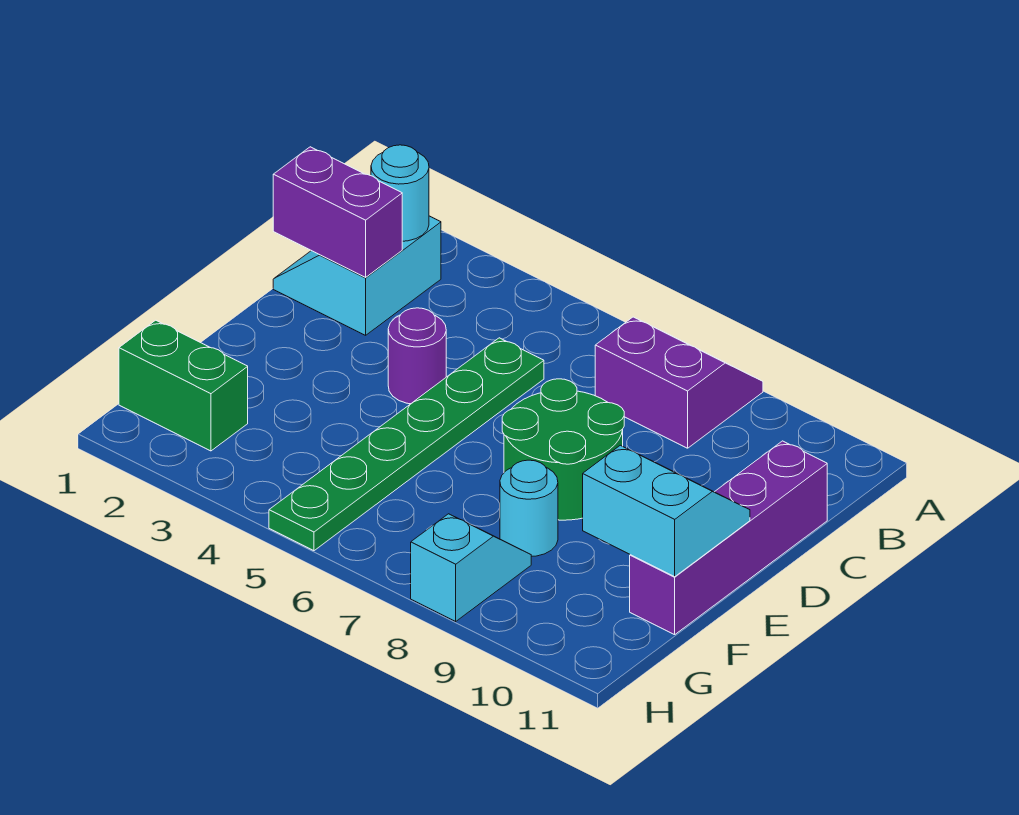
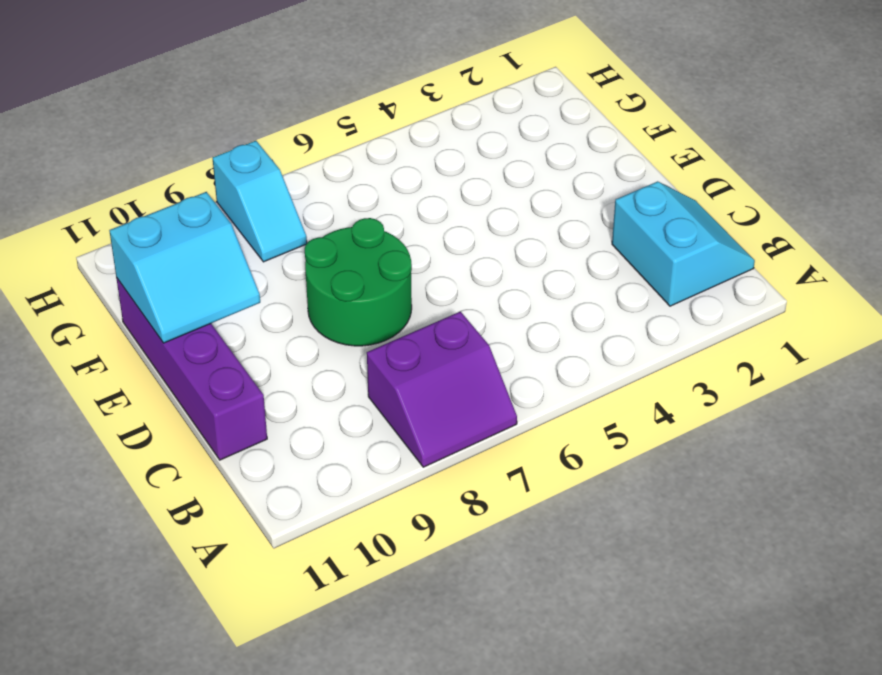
none -> green plate C5:H5 level 1
none -> purple round brick D4 level 1
none -> cyan round brick F8 level 1

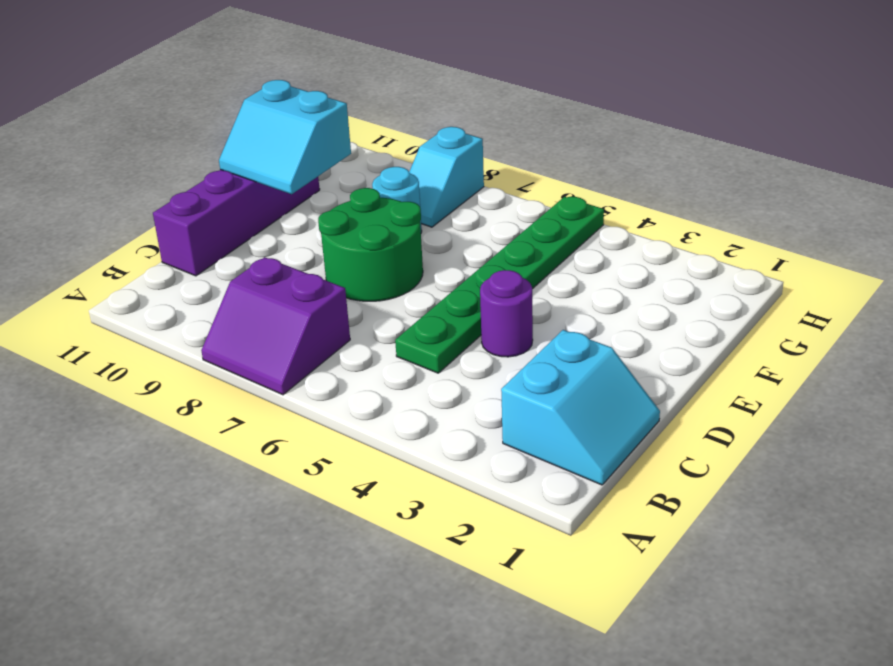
none -> green brick G1:G2 level 1
none -> cyan round brick B2 level 2
none -> purple brick C1:C2 level 2

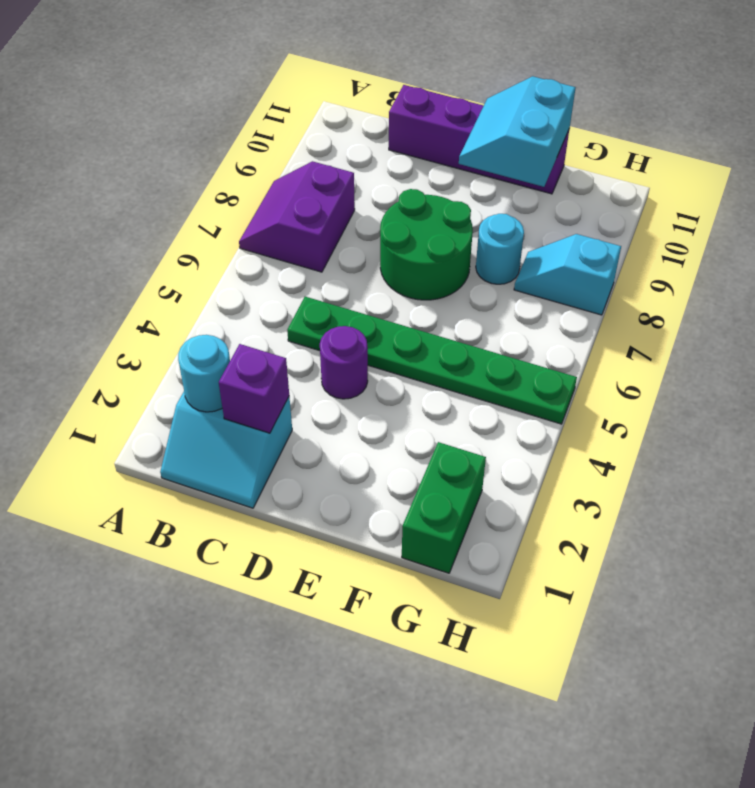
purple brick C2 level 2 -> purple brick C1:C2 level 2

